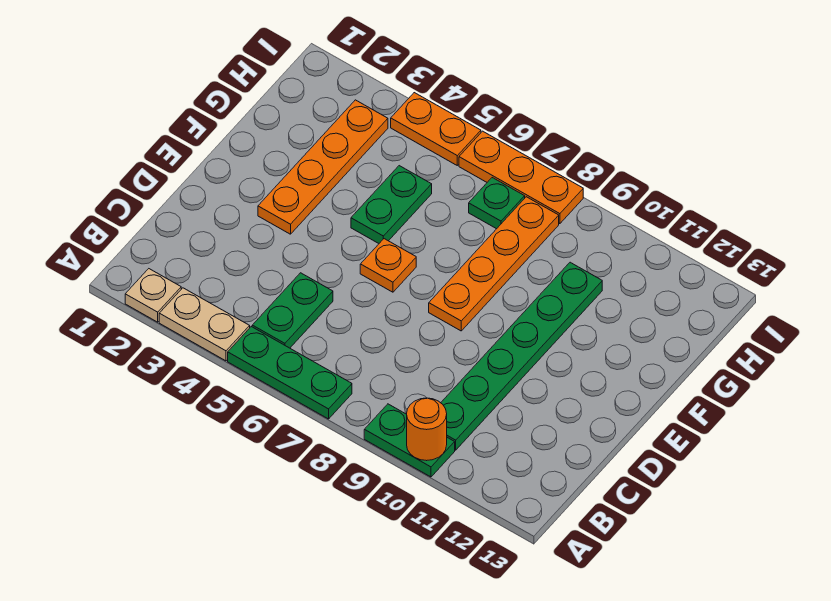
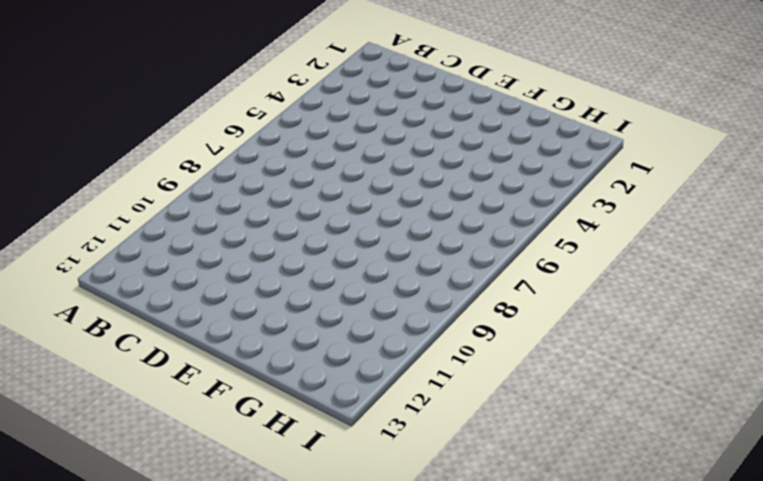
none -> tan plate A2 level 1
none -> tan plate A3:A4 level 1
none -> green plate A5:A7 level 1

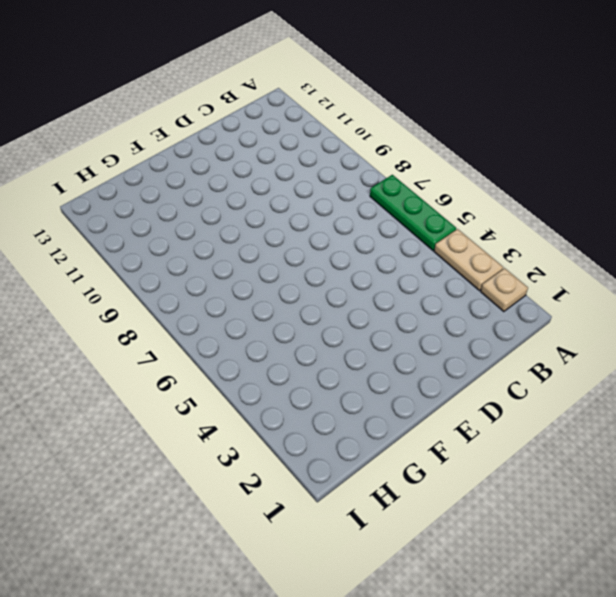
none -> green plate A9:A10 level 1
none -> green plate B5:C5 level 1
none -> green plate B10:G10 level 1

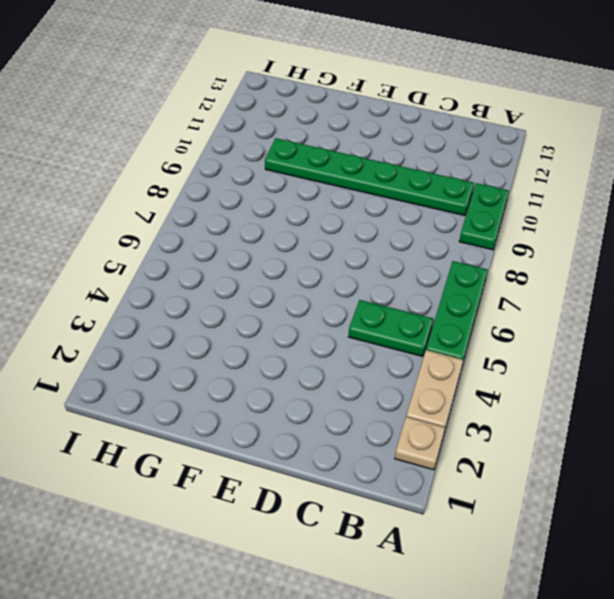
none -> orange plate E3:H3 level 1
none -> orange plate E6 level 1
none -> orange plate E8:H8 level 1

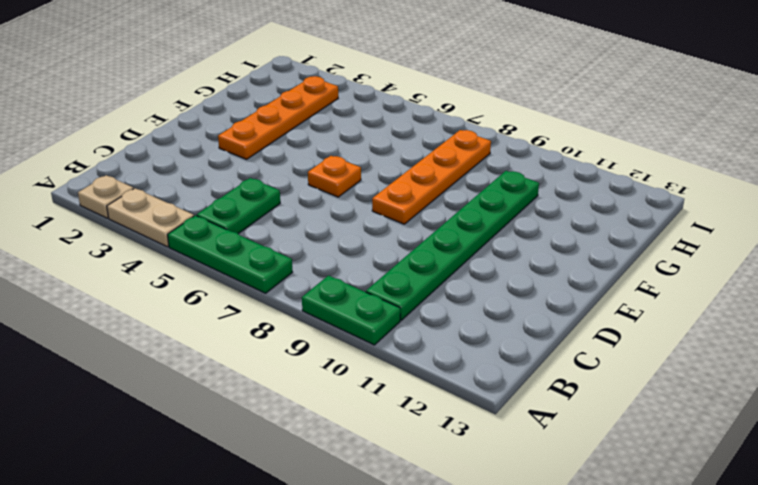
none -> green plate F5:G5 level 1
none -> green plate H7 level 1
none -> orange plate I4:I5 level 1

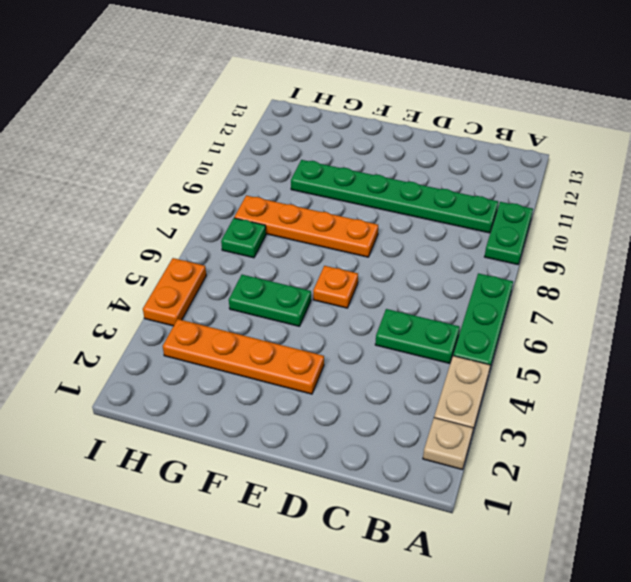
none -> orange plate I6:I8 level 1
none -> orange round brick A10 level 2

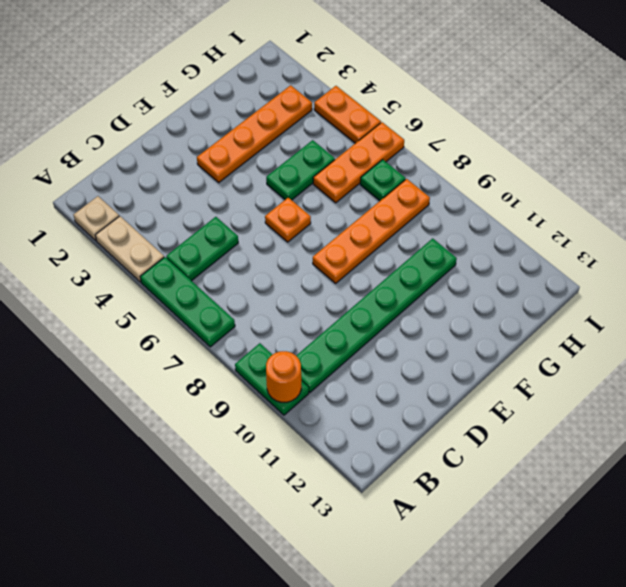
orange plate G6:I6 level 1 -> orange plate I6:I8 level 1

